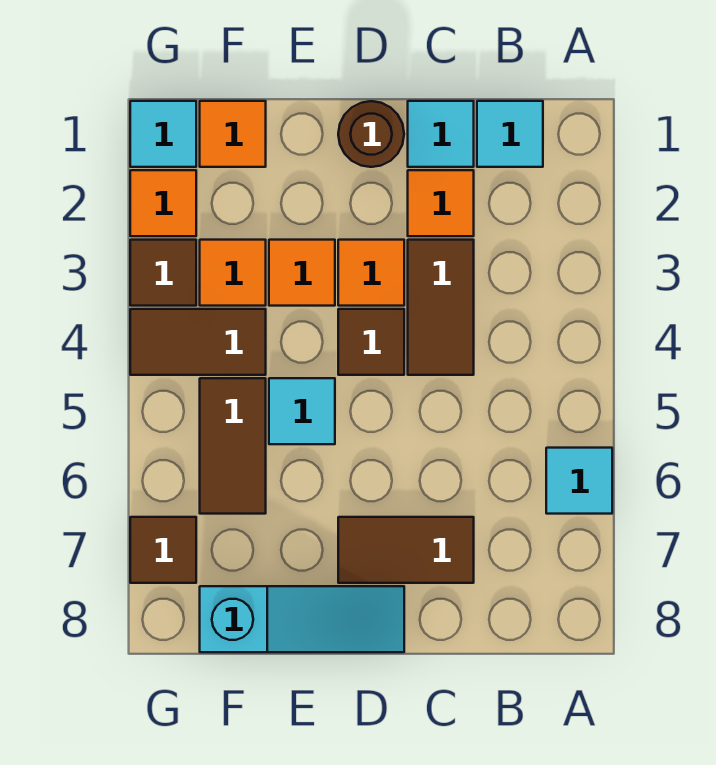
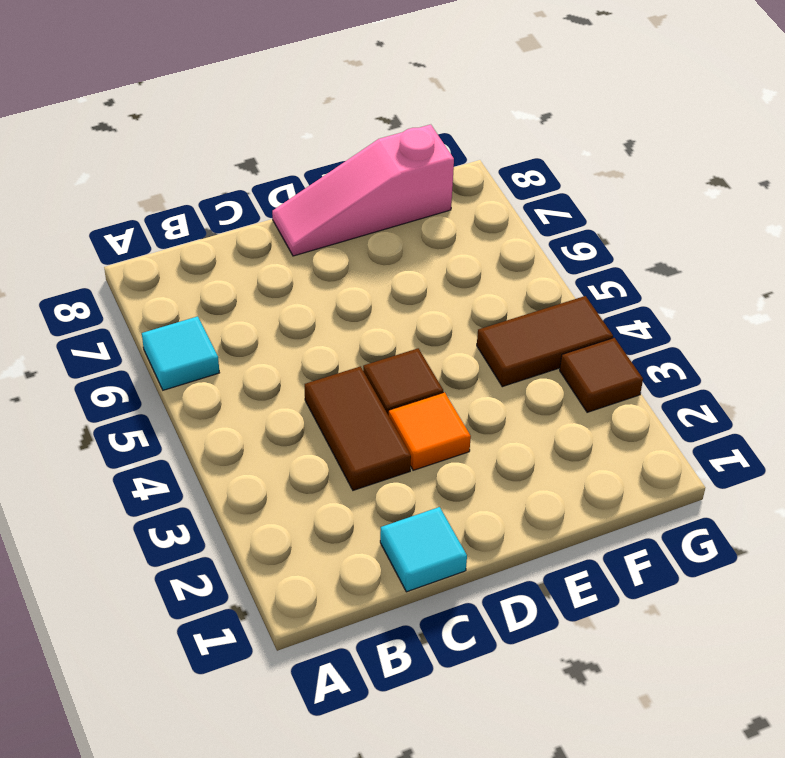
pink slope D8:F8 level 1 top F -> cyan slope D8:F8 level 1 top F
none -> cyan tile B1 level 1
none -> orange tile C2 level 1
none -> brown tile C7:D7 level 1

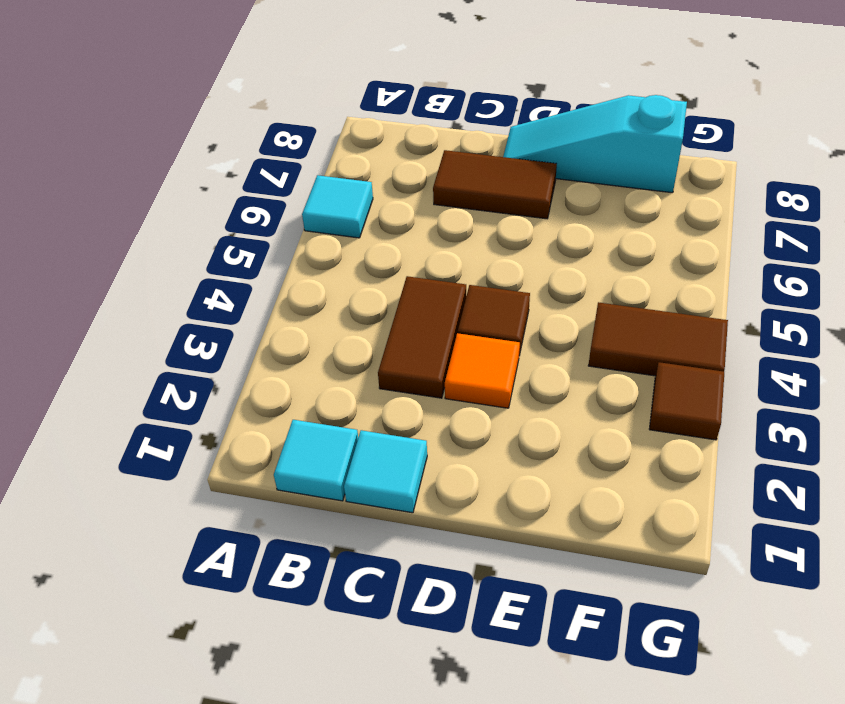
none -> orange tile C2 level 1
none -> brown round brick D1 level 1
none -> orange tile E3 level 1

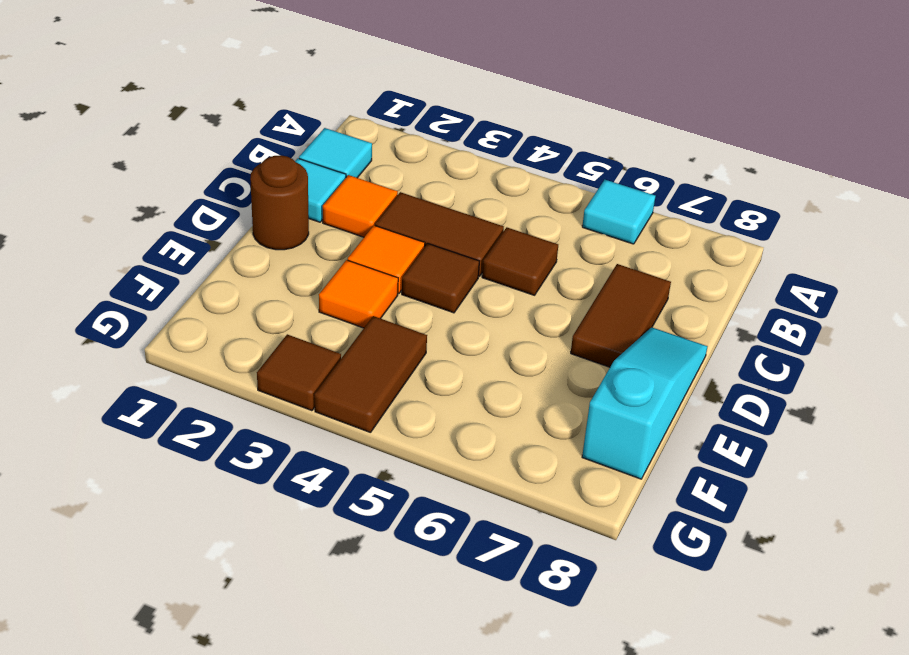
brown tile C5 level 1 -> brown tile G7 level 1
none -> cyan tile E5 level 1
none -> orange tile F1 level 1
none -> orange tile F3 level 1

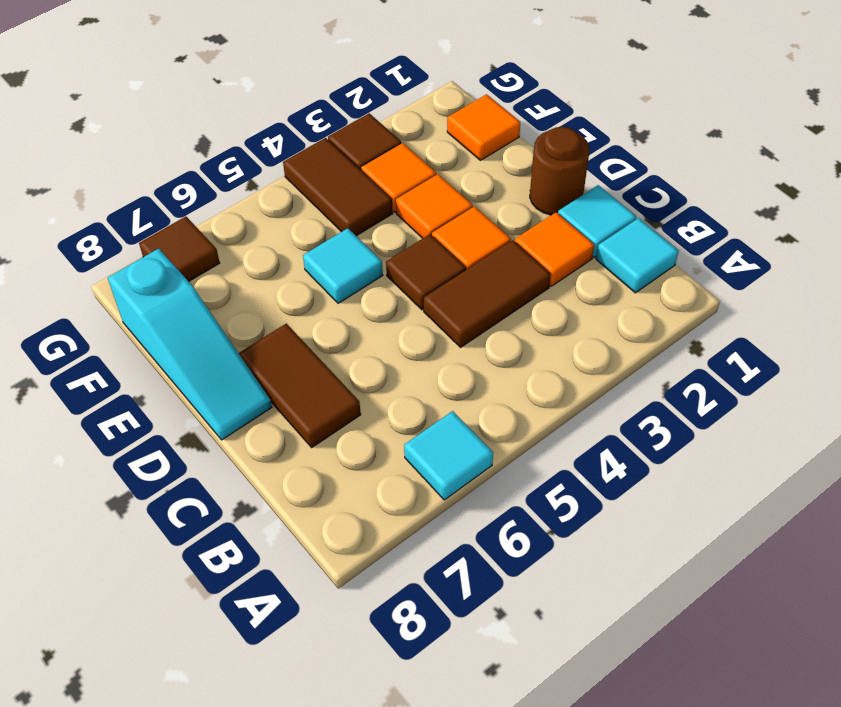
none -> brown tile F5:F6 level 1
none -> cyan tile G1 level 1
none -> orange tile G2 level 1

